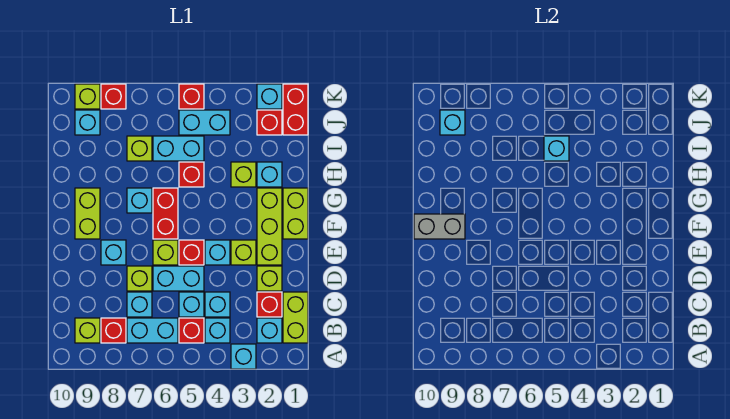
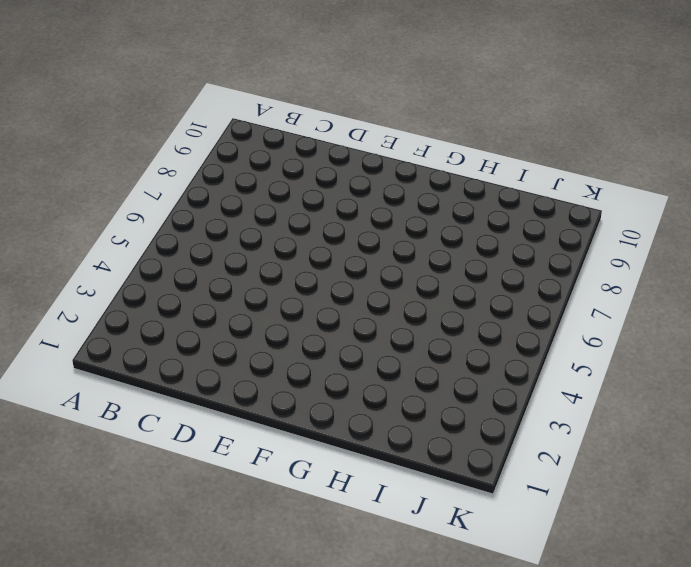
none -> cyan brick A3 level 1
none -> lime brick B1:C1 level 1
none -> cyan brick B2 level 1
none -> cyan brick B4 level 1

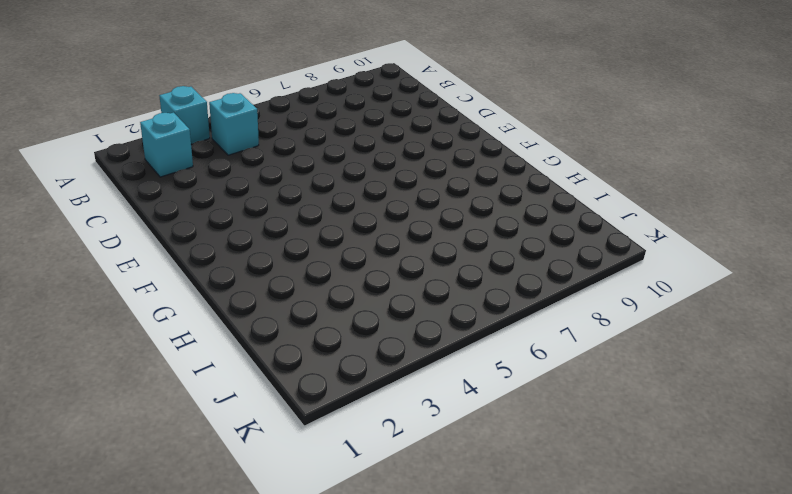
none -> lime brick B1:C1 level 1
none -> red brick B5 level 1
none -> cyan brick B6:B7 level 1
none -> red brick B8 level 1

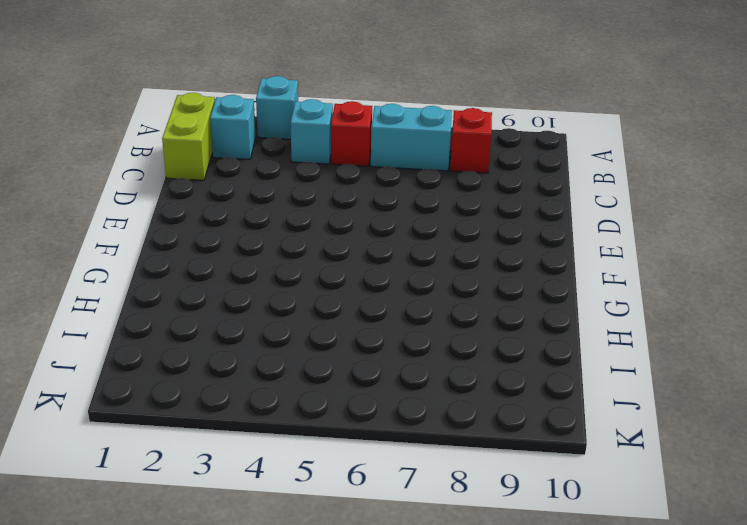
none -> lime brick B9 level 1
none -> red brick C2 level 1
none -> cyan brick C4 level 1
none -> cyan brick C5 level 1

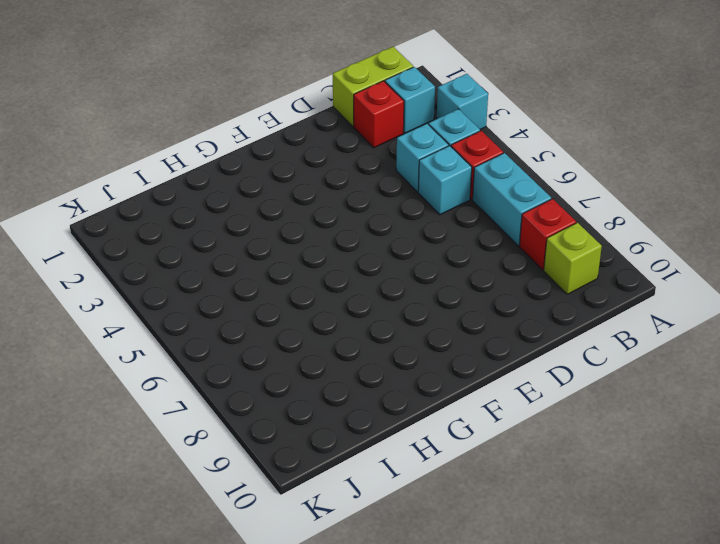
none -> cyan brick C7 level 1
none -> lime brick D2 level 1
none -> cyan brick D5:D6 level 1
none -> lime brick D7 level 1

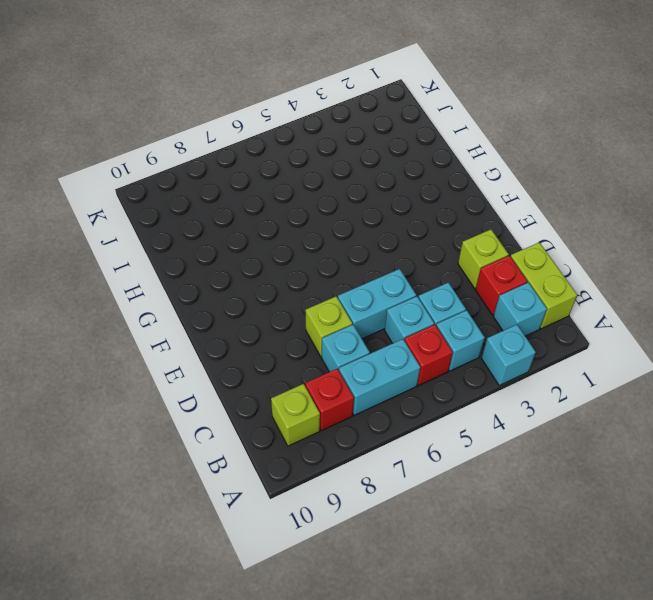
none -> lime brick E2:G2 level 1
none -> lime brick E3 level 1
none -> cyan brick E4 level 1
none -> red brick E5 level 1

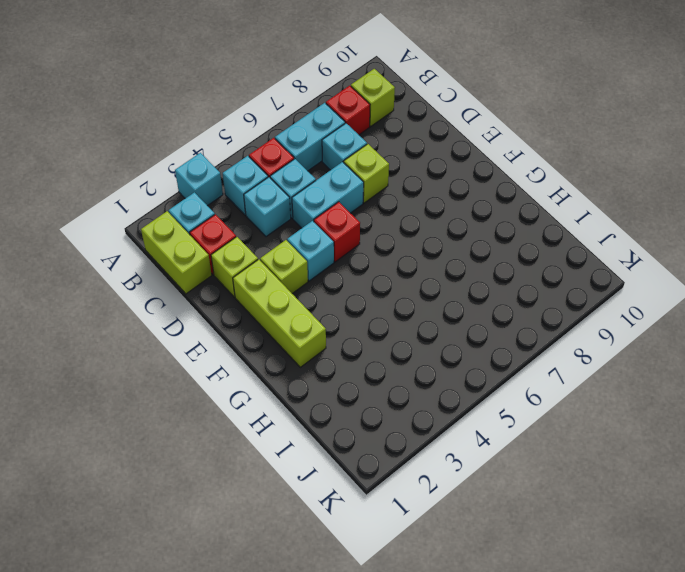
none -> lime brick E6 level 1
none -> cyan brick E8 level 1
none -> lime brick F1:G1 level 1
none -> red brick F6:G6 level 1

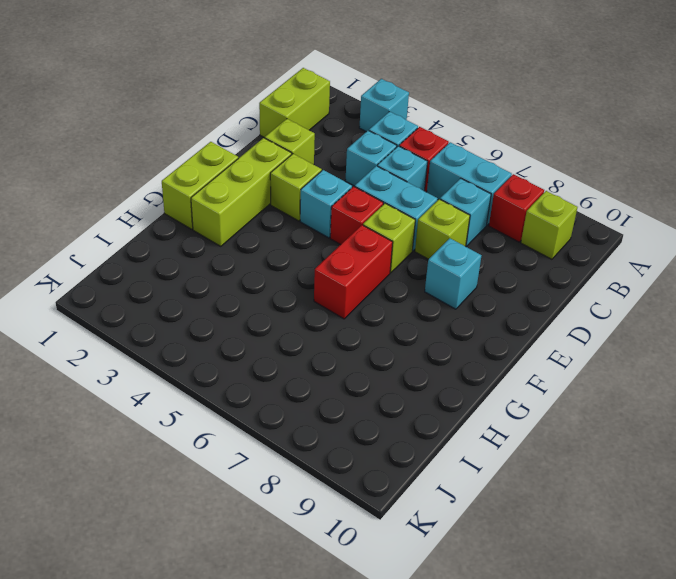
none -> cyan brick B2 level 1
none -> red brick C2 level 1
none -> lime brick F9:G9 level 1
none -> cyan brick G7 level 1

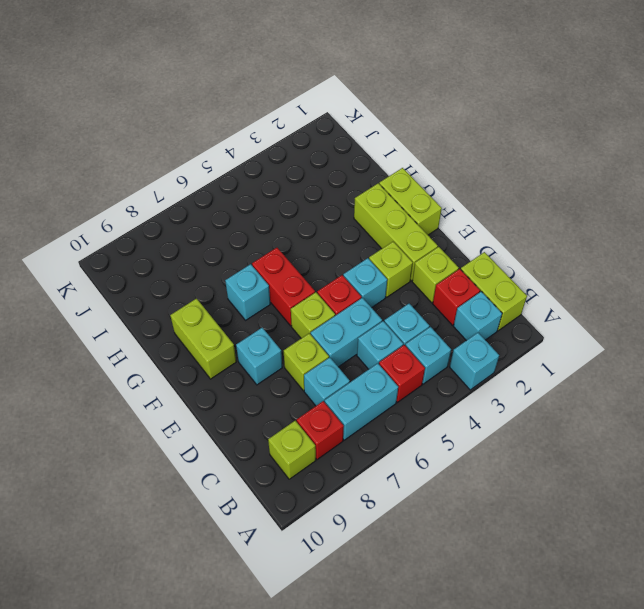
none -> cyan brick H2 level 1
none -> lime brick H3 level 1
none -> red brick H5 level 1
none -> cyan brick I5:I6 level 1

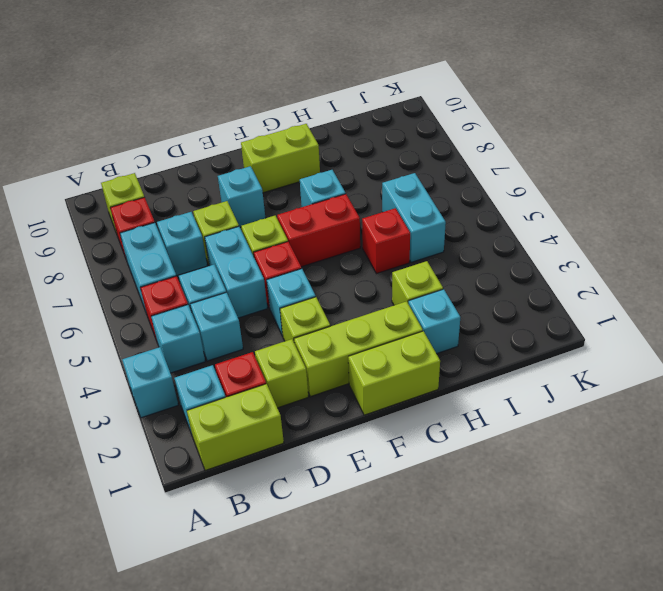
none -> lime brick I7 level 1
none -> red brick J1:K1 level 1
none -> red brick J2 level 1
none -> cyan brick J4:J5 level 1

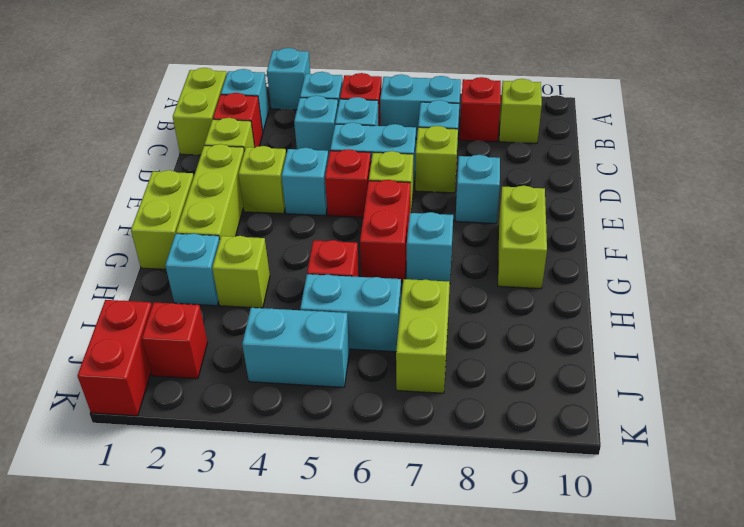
lime brick I7:J7 level 1 -> lime brick I7 level 1
none -> cyan brick J9 level 1
none -> cyan brick K2 level 1
none -> red brick K5 level 1
none -> red brick K8 level 1

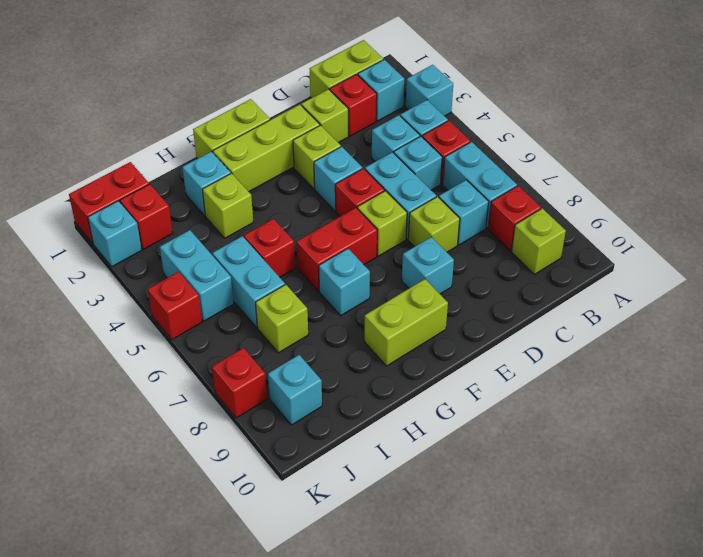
none -> lime brick K9 level 1
none -> grey brick F9:F10 level 2
none -> cyan brick I5 level 2
none -> cyan brick J9 level 2

